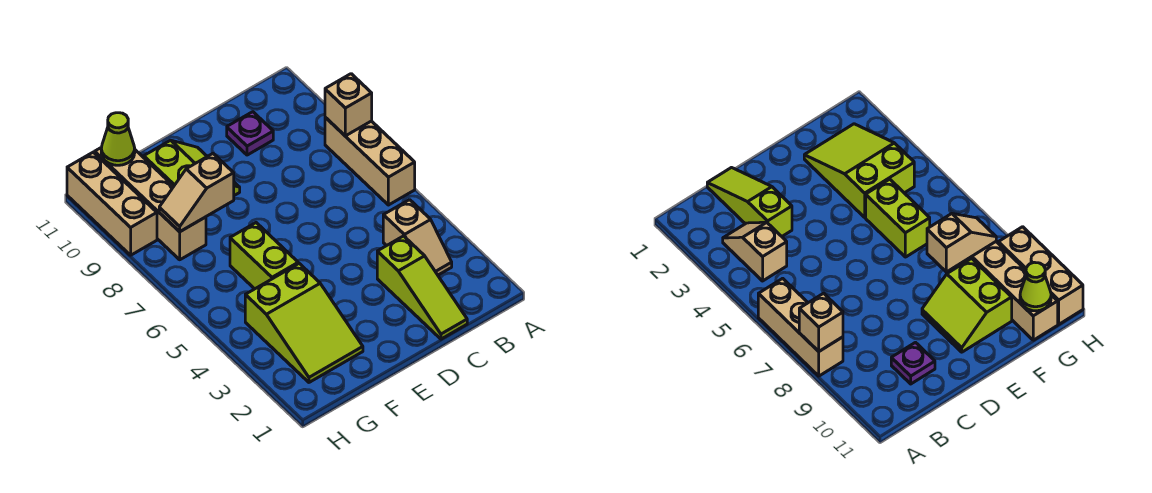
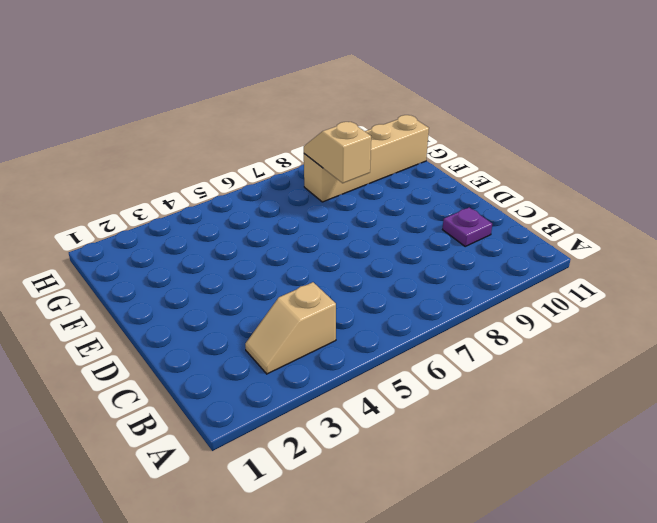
none -> tan brick A6:A8 level 1
none -> lime slope C1:C3 level 1 top 3
none -> lime slope E9:F10 level 1 top F

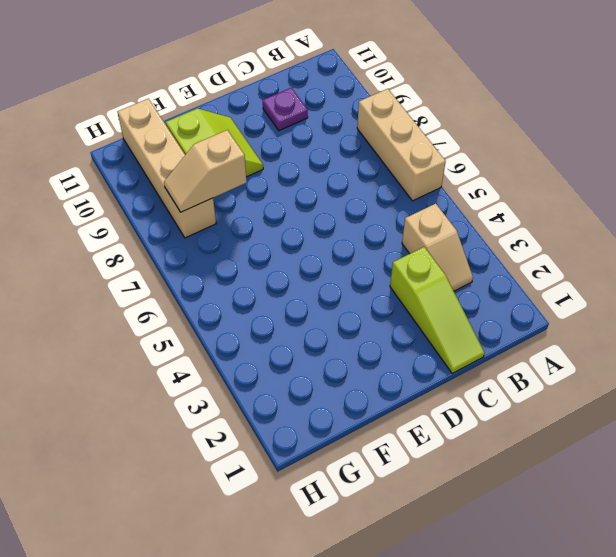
none -> lime slope F2:G4 level 1 top 4
none -> lime brick F5:F6 level 1
none -> tan brick H9:H11 level 1

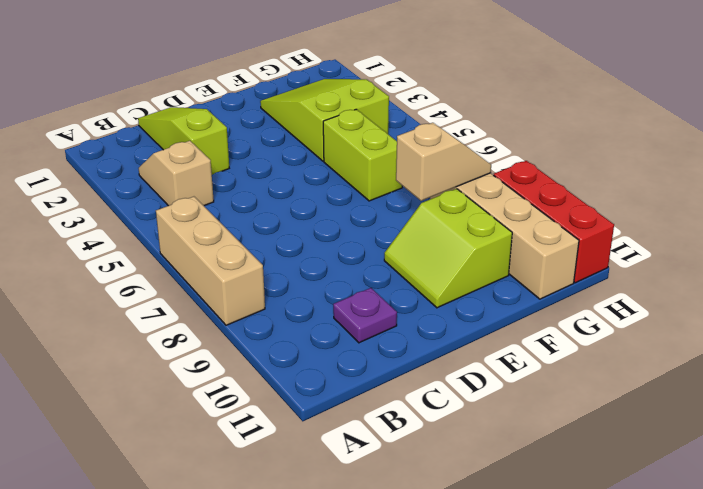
red brick H9:H11 level 1 -> tan brick H9:H11 level 1
none -> tan brick A8 level 2
none -> lime cone G11 level 2

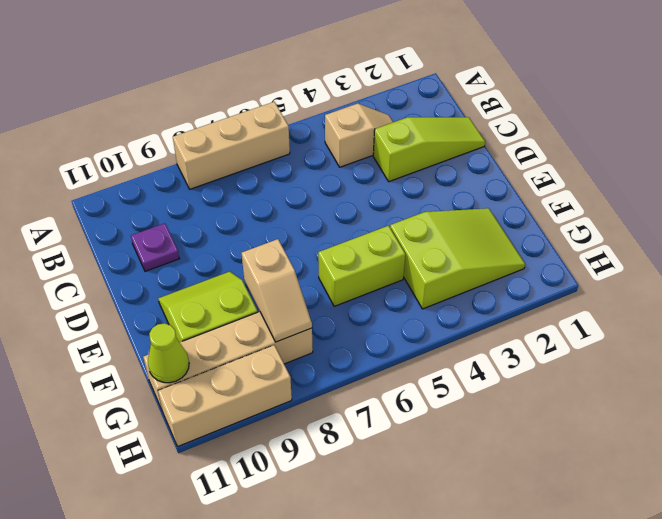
none -> tan brick A8 level 2

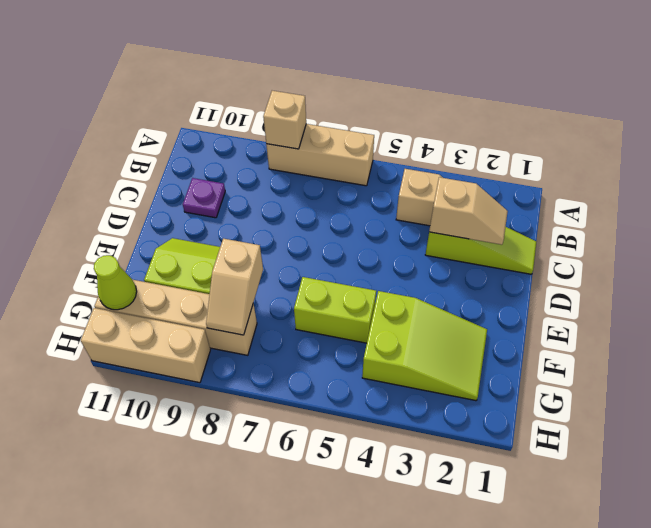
tan slope C2:C3 level 2 top 3 -> none

